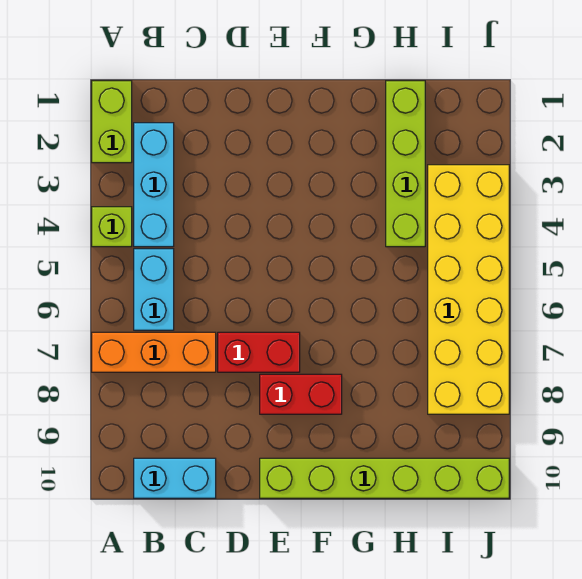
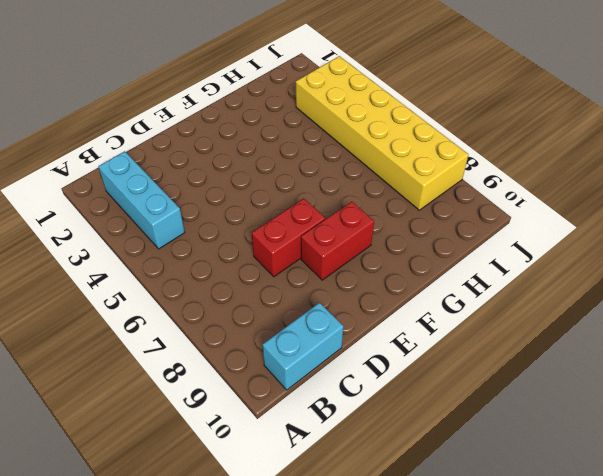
none -> lime brick A1:A2 level 1
none -> lime brick A4 level 1

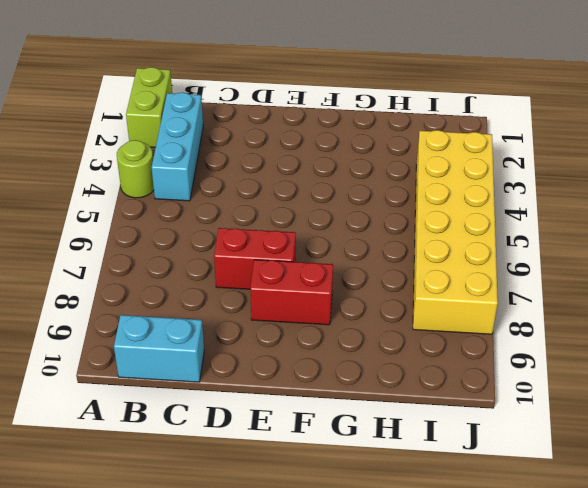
lime round brick A4 level 1 -> lime brick A4 level 1
none -> orange brick A7:C7 level 1
none -> cyan brick B5:B6 level 1

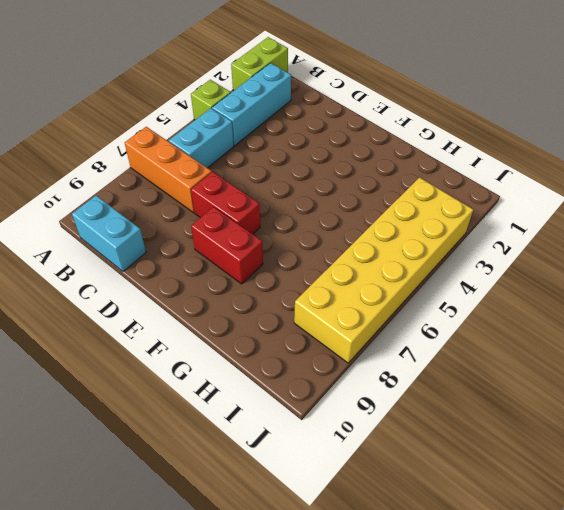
none -> lime brick E10:J10 level 1
none -> lime brick H1:H4 level 1

